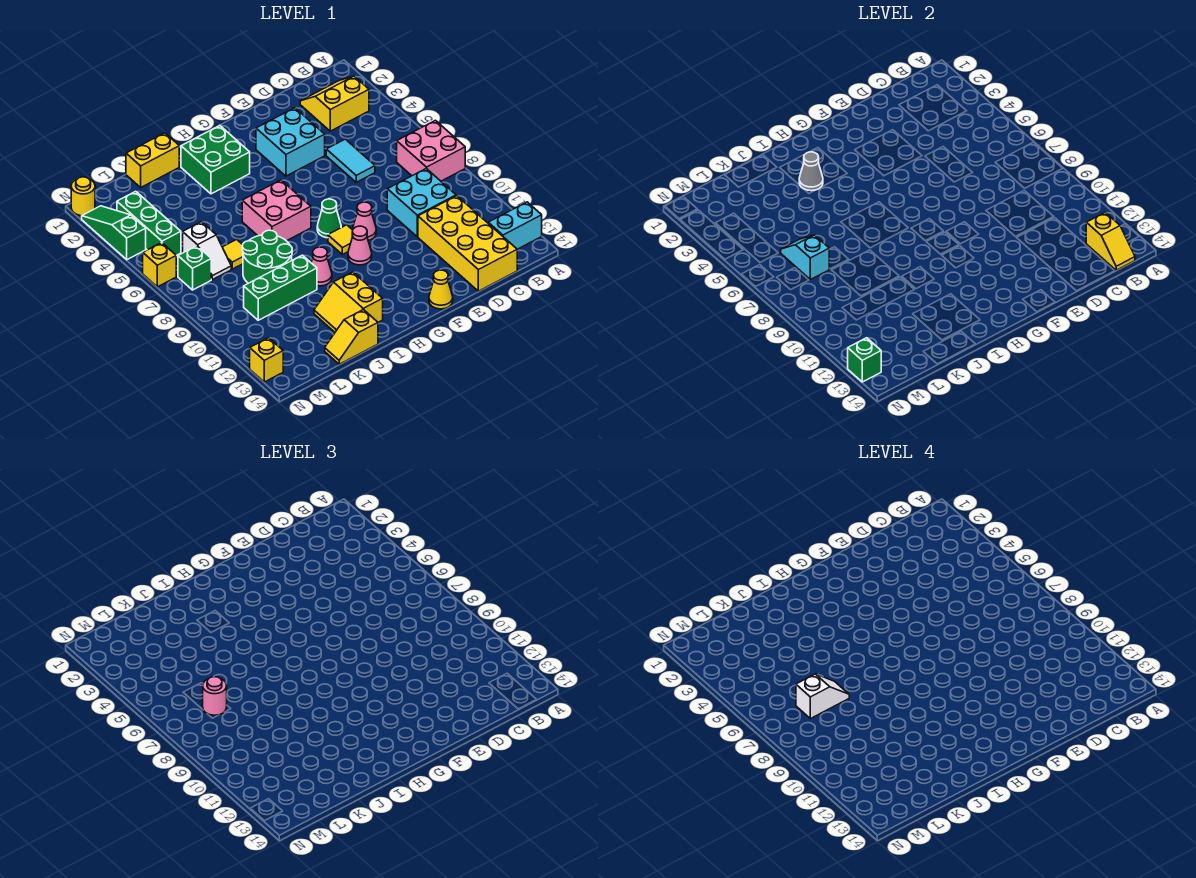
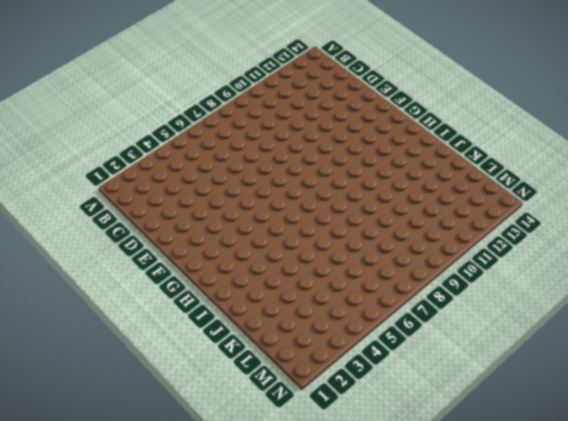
none -> pink brick A7:B8 level 1
none -> cyan brick A13:B13 level 1
none -> yellow slope B2:C3 level 1 top 3
none -> cyan brick C9:D10 level 1

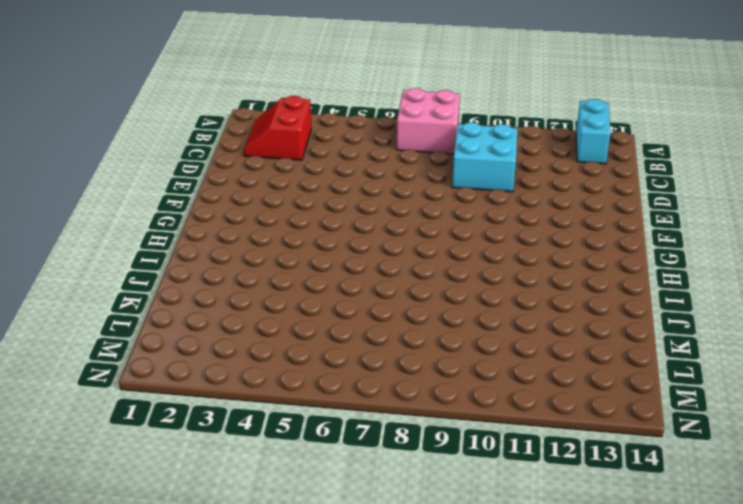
red slope B2:C3 level 1 top 3 -> yellow slope B2:C3 level 1 top 3
none -> yellow brick C11:D14 level 1
none -> cyan tile D5:D6 level 1
none -> cyan brick E3:F4 level 1
none -> pink cone F9 level 1

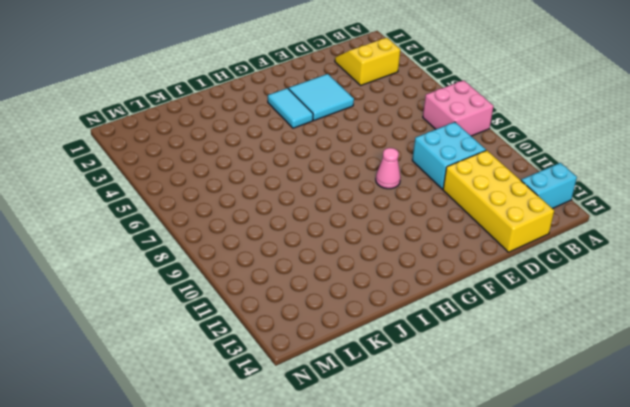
cyan tile E3:F4 level 1 -> cyan brick E3:F4 level 1
cyan tile G3:G4 level 1 -> cyan tile D5:D6 level 1
none -> yellow cone F14 level 1
none -> green cone G8 level 1
none -> yellow tile G9 level 1
none -> pink cone G10 level 1

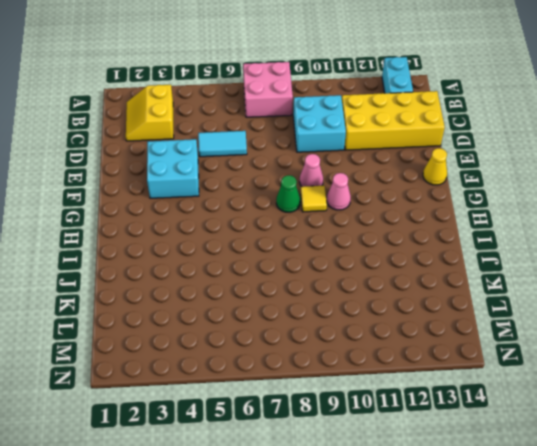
none -> green brick H2:I3 level 1
none -> pink brick H6:I7 level 1
none -> pink cone I10 level 1
none -> yellow slope I12:J13 level 1 top I

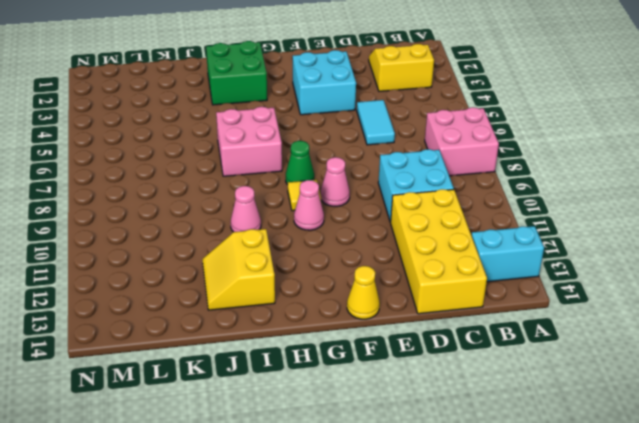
none -> yellow brick J1:K1 level 1
none -> green round brick J8:K9 level 1
none -> green brick J10:L10 level 1
none -> yellow slope J14:K14 level 1 top J

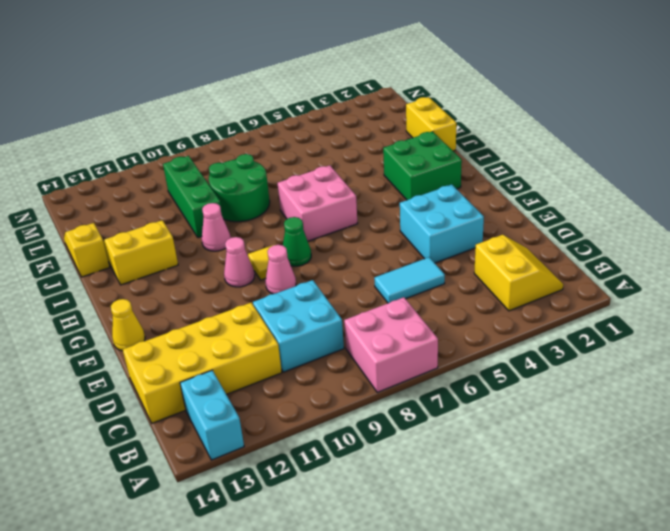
none -> yellow tile K7 level 1
none -> white slope L6:L7 level 1 top 6
none -> green brick M3:M5 level 1
none -> green brick M7 level 1

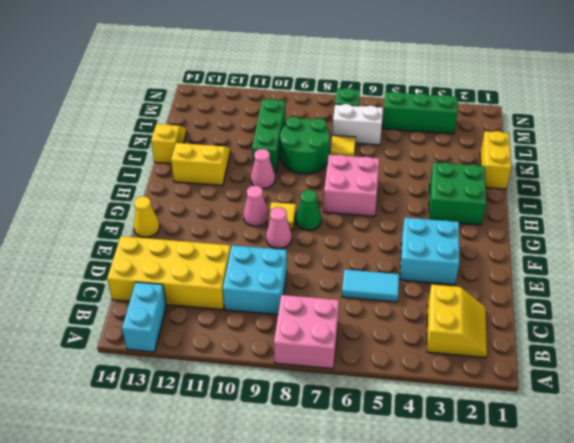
white brick L6:L7 level 1 -> white slope L6:L7 level 1 top 6
none -> yellow round brick N1 level 1
none -> green slope N2:N4 level 1 top 4
none -> yellow brick N6 level 1
none -> yellow brick N13 level 1

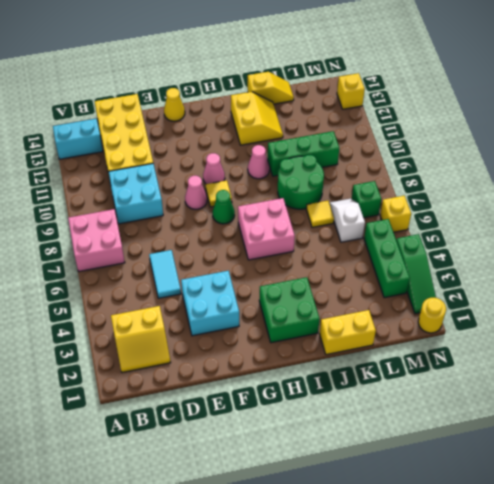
none -> yellow slope B13:B14 level 2 top 13
none -> grey cone I3 level 2
none -> cyan slope L6:L7 level 2 top 7
none -> green brick N13 level 2

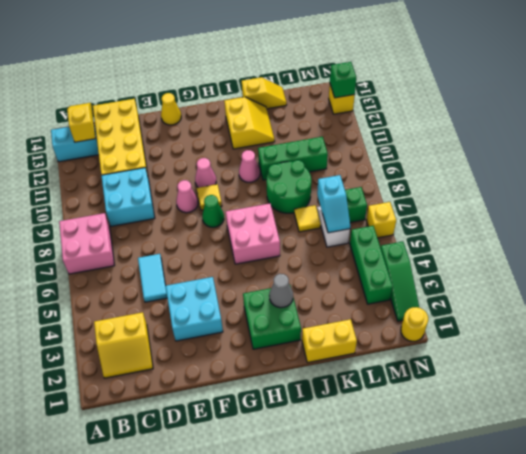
none -> pink round brick L7 level 3
none -> white slope K7:L7 level 4 top L

